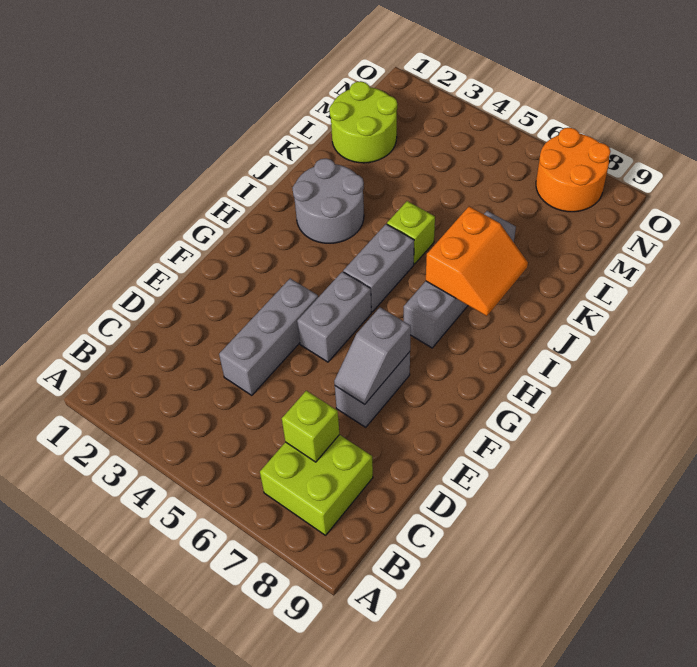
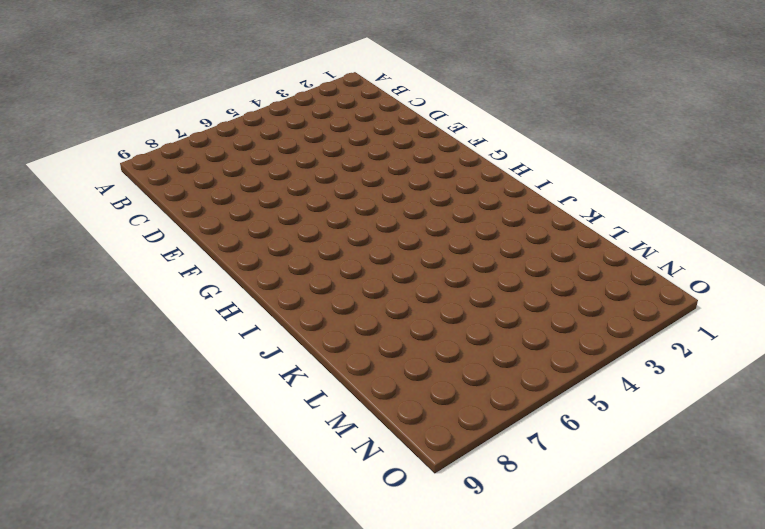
none -> lime brick B7:C8 level 1
none -> grey brick D4:F4 level 1
none -> grey brick E7:F7 level 1

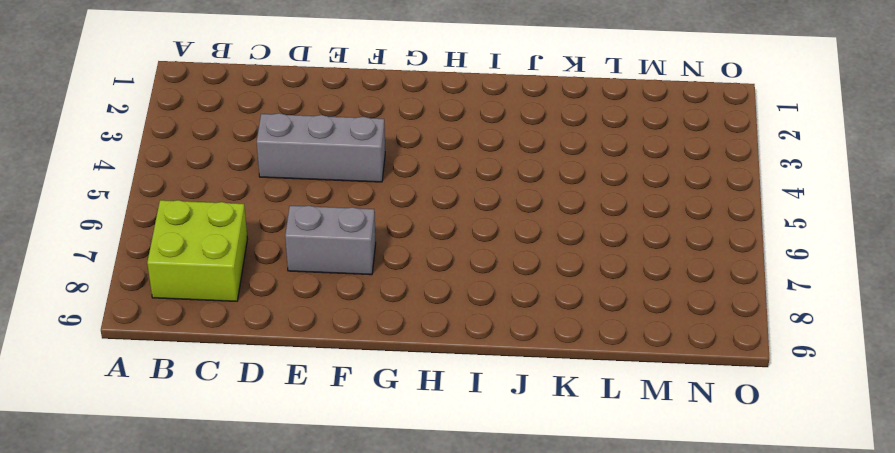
none -> grey brick F5:G5 level 1
none -> grey brick H5:I5 level 1
none -> grey brick H7:K7 level 1

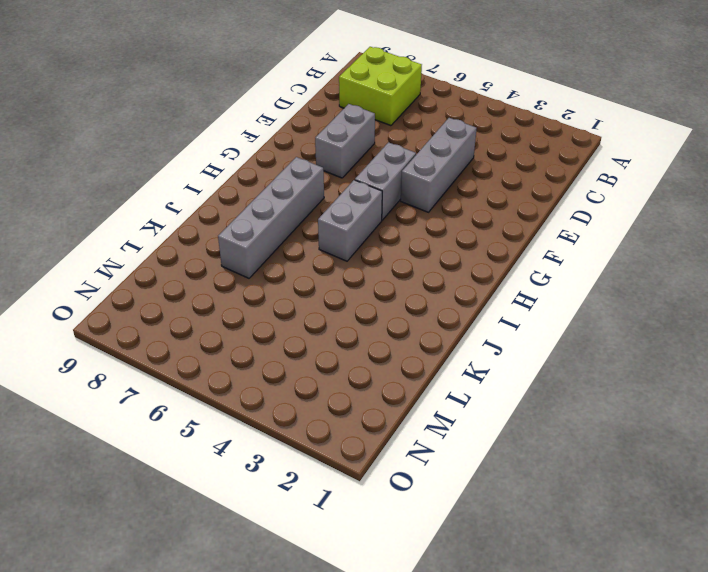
none -> grey round brick I2:J3 level 1
none -> lime brick J5 level 1
none -> lime round brick L1:M2 level 1

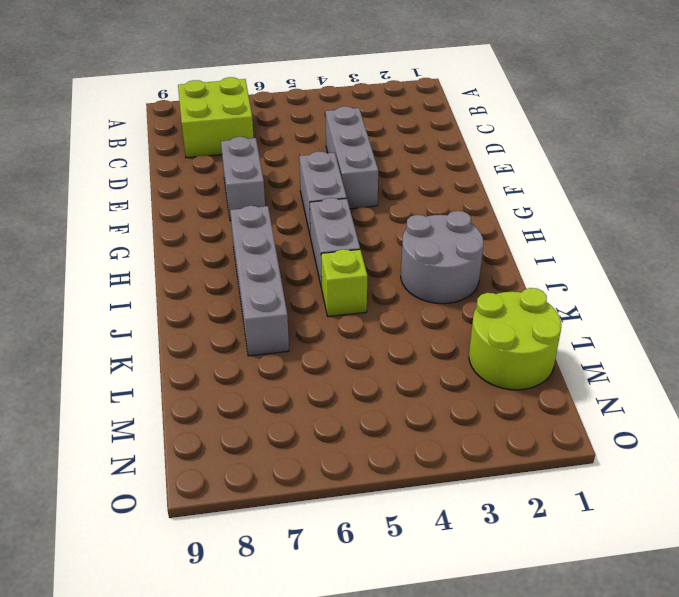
none -> orange round brick N7:O8 level 1
none -> lime brick C7 level 2
none -> grey slope E7:F7 level 2 top F

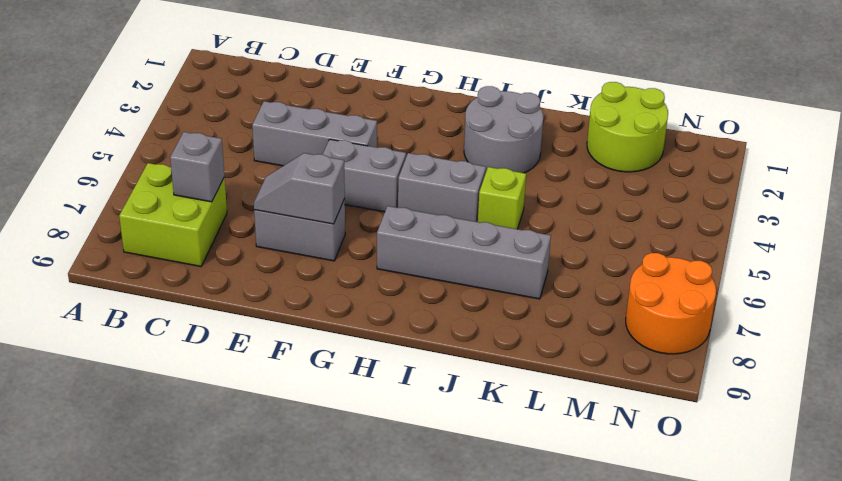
grey brick C7 level 2 -> lime brick C7 level 2
none -> orange slope I7:J8 level 2 top 7

